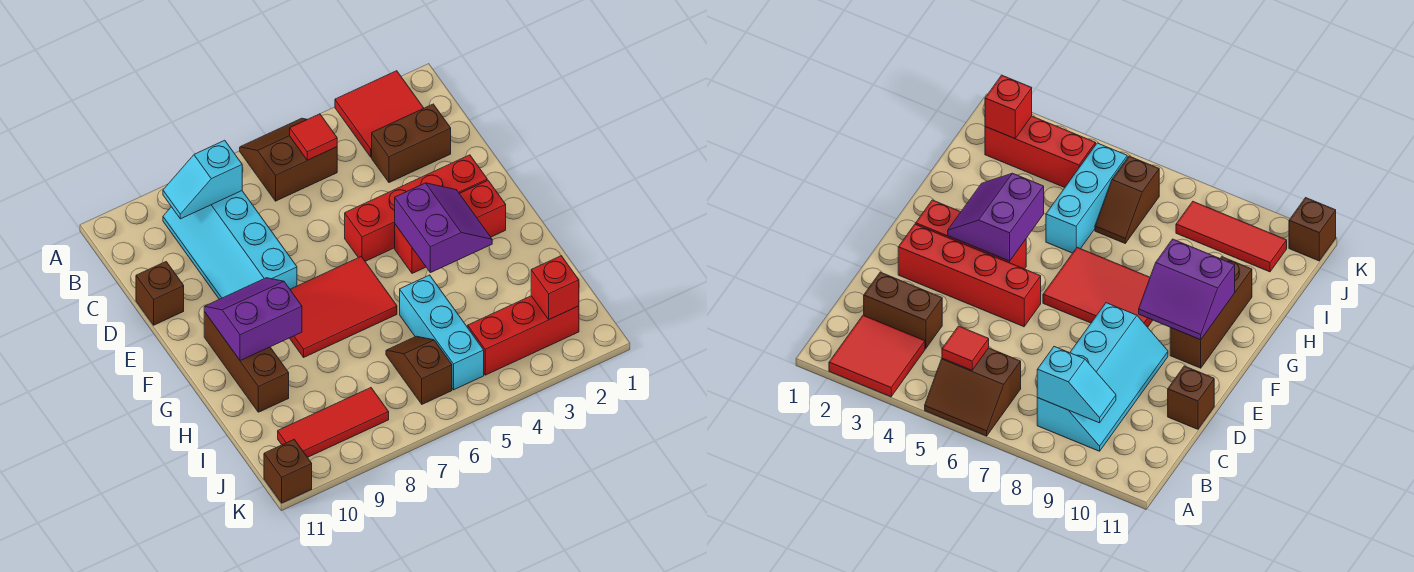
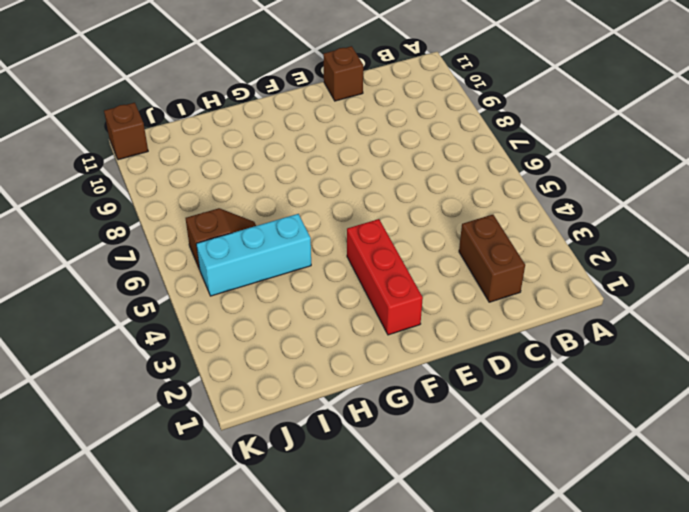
none -> red tile A2:B3 level 1
none -> brown slope A5:B6 level 1 top B
none -> cyan slope B8:E9 level 1 top 8

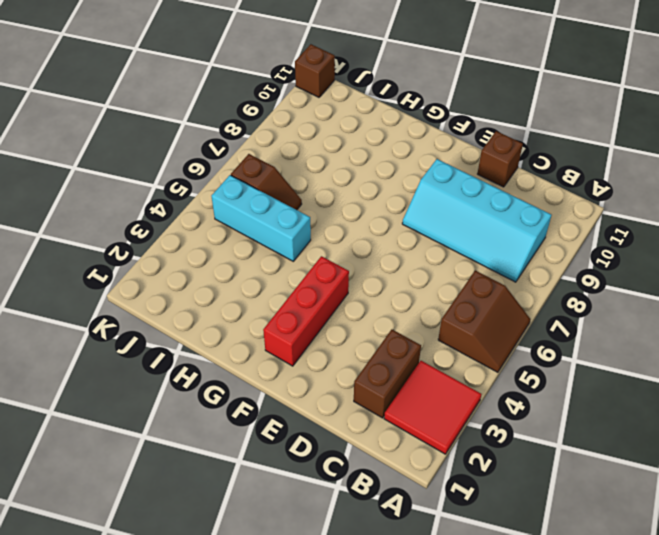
cyan slope B8:E9 level 1 top 9 -> cyan slope B8:E9 level 1 top 8
none -> red brick E2:E5 level 1
none -> red tile F6:G8 level 1
none -> brown brick F10:H10 level 1

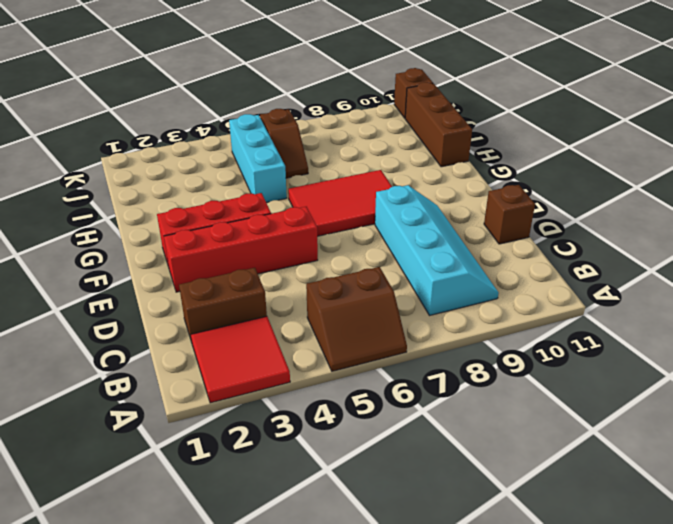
brown brick H11:J11 level 1 -> brown brick F10:H10 level 1
none -> red brick J2:J4 level 1
none -> red tile J8:J10 level 1
none -> red tile B5 level 2

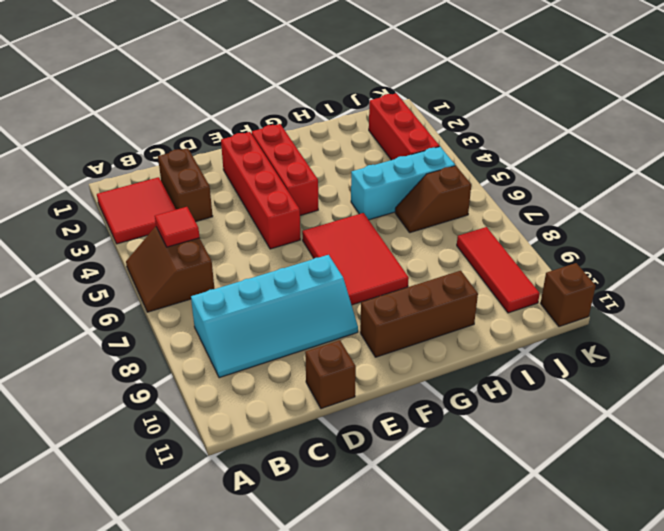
none -> cyan slope B8:B9 level 2 top 8
none -> purple slope F3:G4 level 2 top 4
none -> purple slope F9:G10 level 2 top G

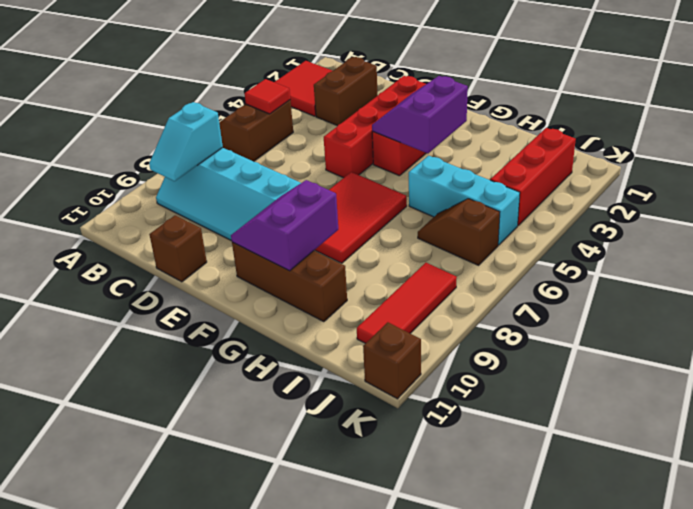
purple slope F3:G4 level 2 top G -> purple slope F3:G4 level 2 top 4
none -> red brick J2 level 2

